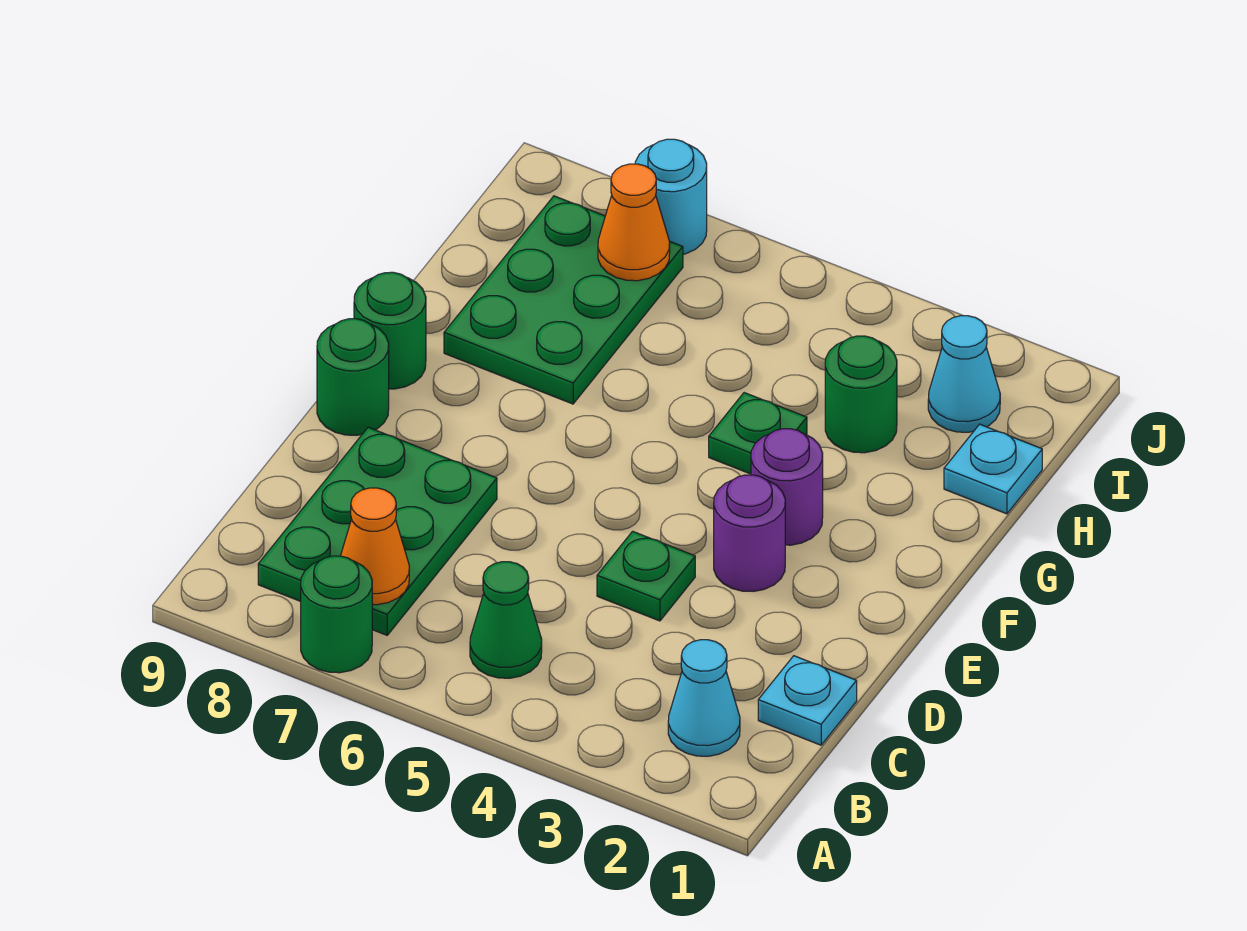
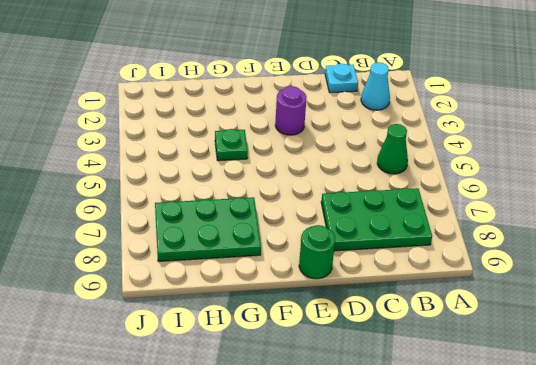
none -> green round brick A7 level 1
none -> green plate D4 level 1
none -> purple round brick F3 level 1

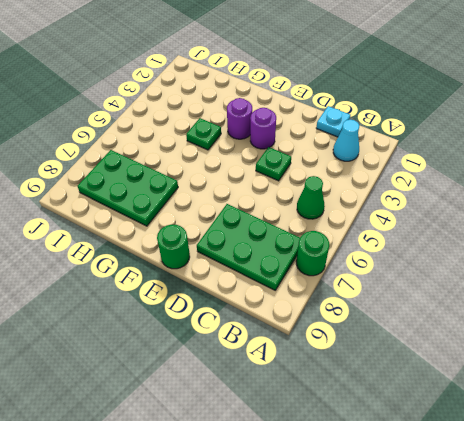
none -> green round brick F9 level 1
none -> cyan plate H1 level 1
none -> green round brick H3 level 1

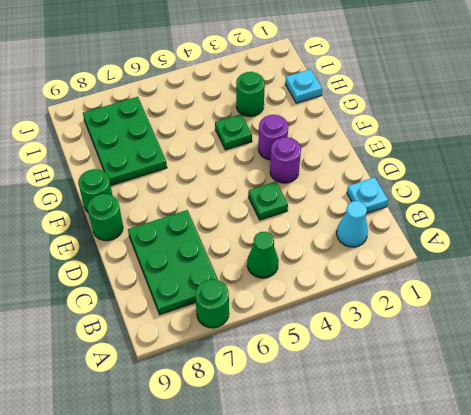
none -> cyan cone I2 level 1
none -> cyan round brick J7 level 1
none -> orange cone B7 level 2

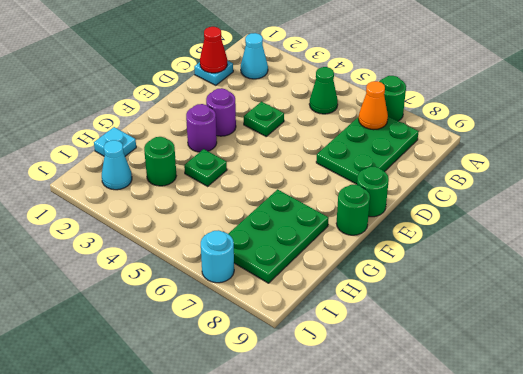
red cone C1 level 2 -> none
none -> orange cone I7 level 2

